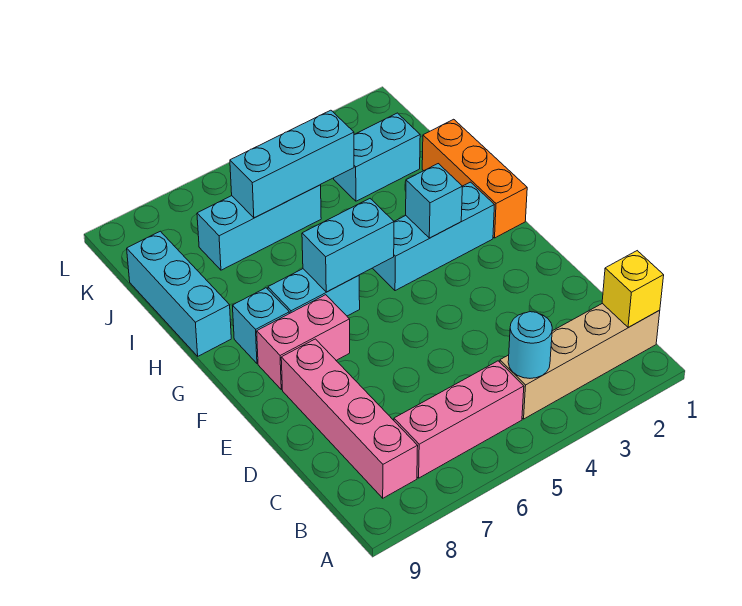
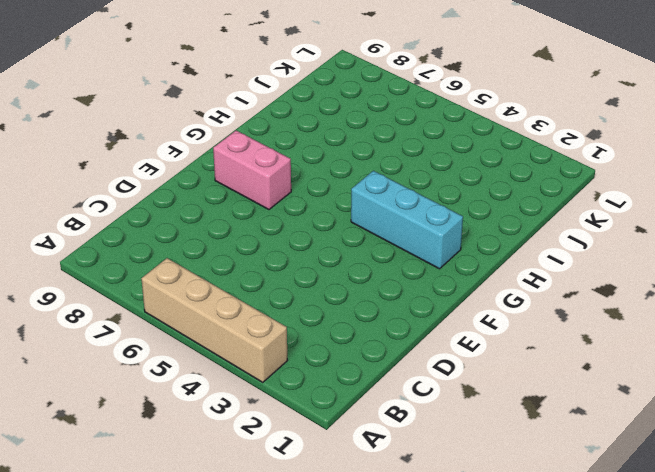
tan brick A3:A6 level 1 -> tan brick B1:B4 level 1
none -> pink brick B5:B7 level 1
none -> pink brick B8:E8 level 1
none -> orange brick G1:I1 level 1

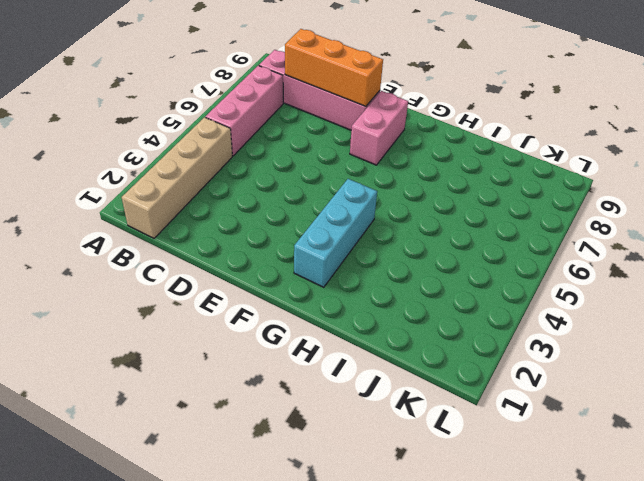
orange brick C8:E8 level 2 -> orange brick G1:I1 level 1
none -> cyan brick G6:G7 level 1
none -> cyan brick G8 level 1
none -> cyan brick H9:J9 level 1

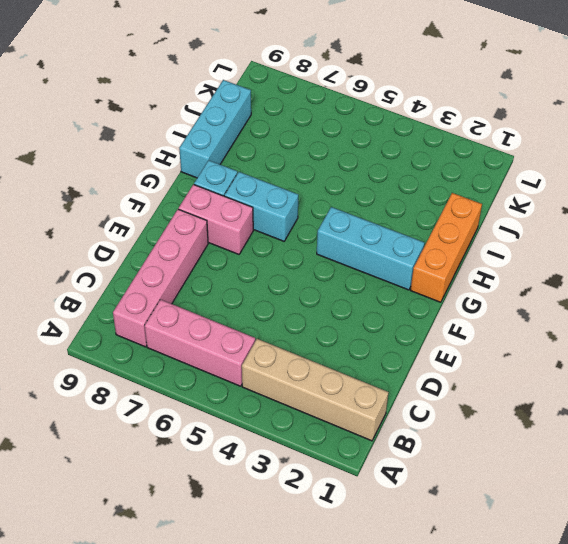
none -> cyan brick J2:J3 level 1
none -> cyan brick J5:J7 level 1
none -> yellow brick B1 level 2

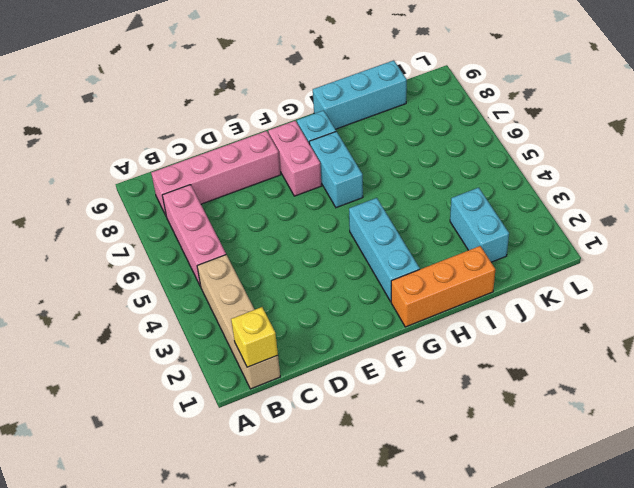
none -> cyan brick J5:J7 level 1
none -> cyan round brick B4 level 2
none -> cyan brick G3 level 2

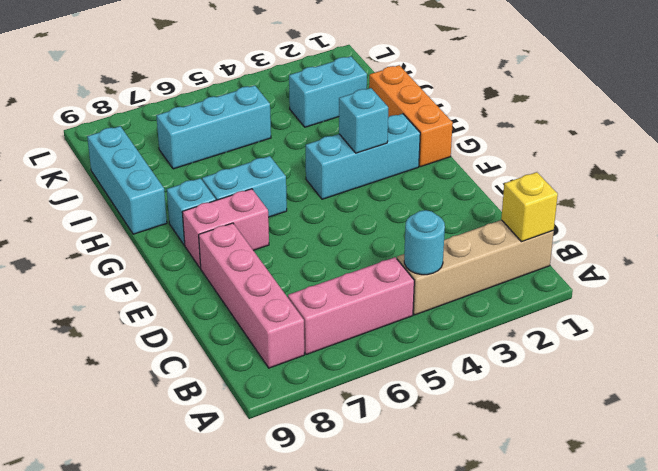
none -> cyan brick G5:G6 level 2
none -> cyan brick J4:J6 level 2

